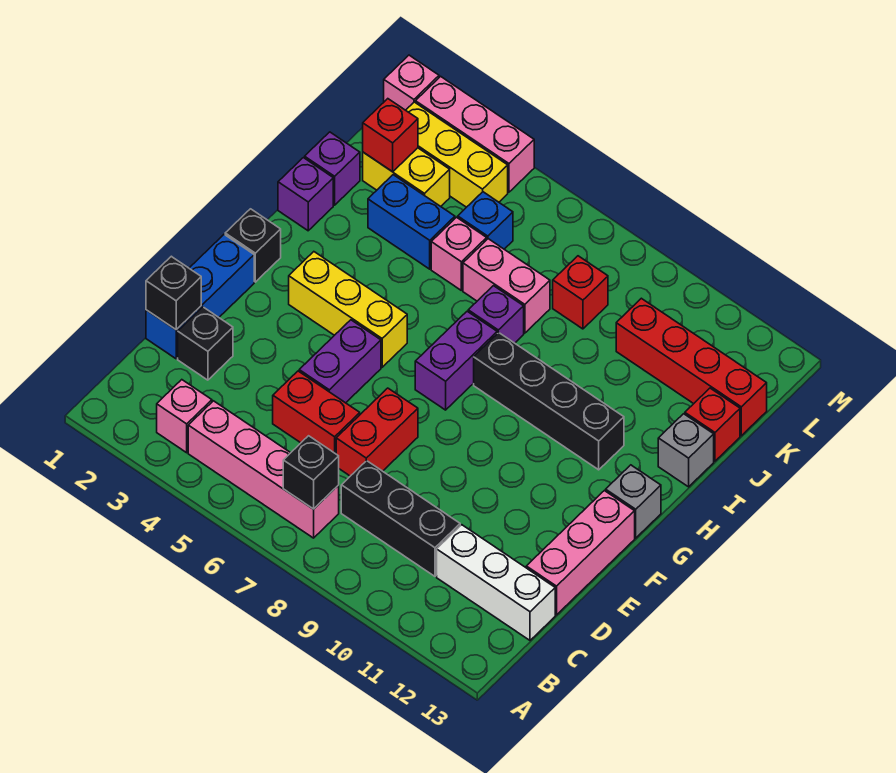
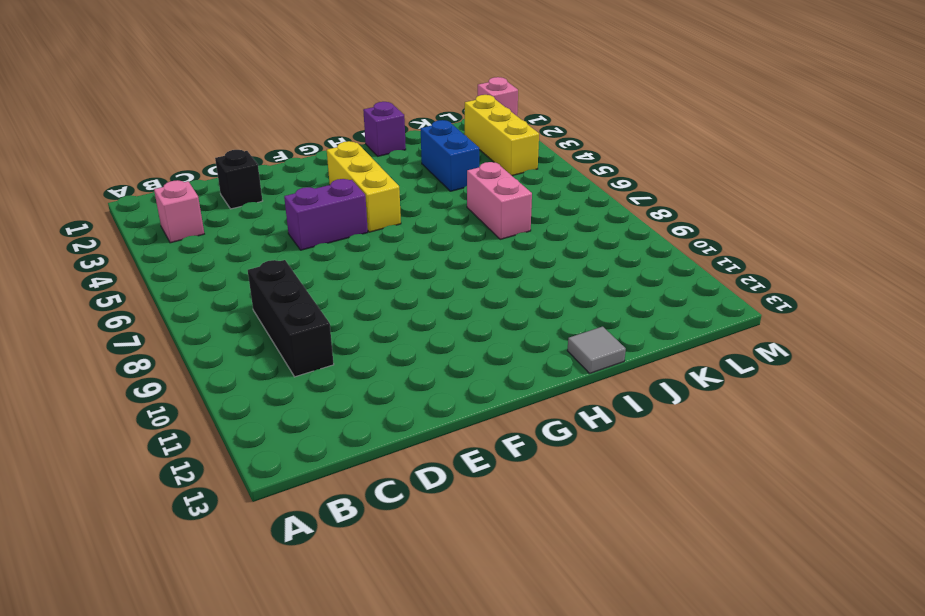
grey tile I13 level 1 -> grey brick I13 level 1
none -> pink brick B4:B7 level 1
none -> white brick C11:C13 level 1
none -> blue brick D1:F1 level 1
none -> red brick D5:D6 level 1

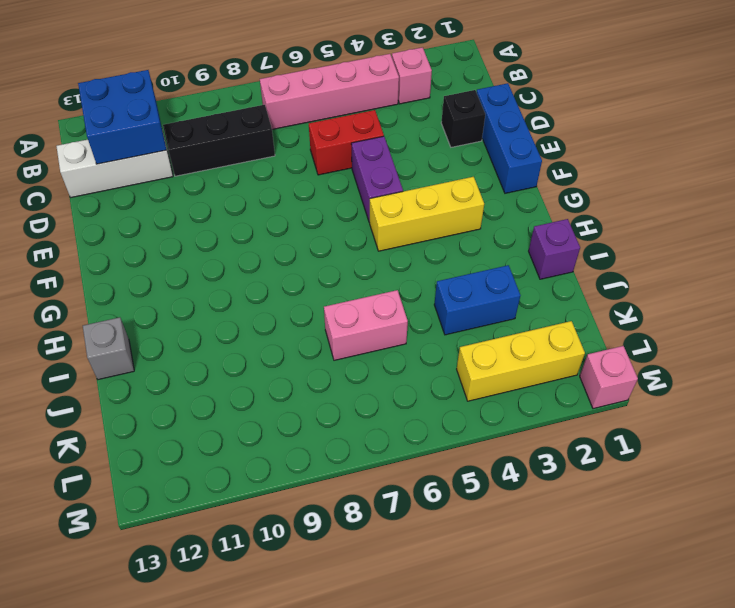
blue brick B11:C12 level 2 -> none
none -> red brick D7:E7 level 1
none -> pink brick D13:F13 level 1
none -> black brick G1 level 1
none -> purple brick G7:H7 level 1

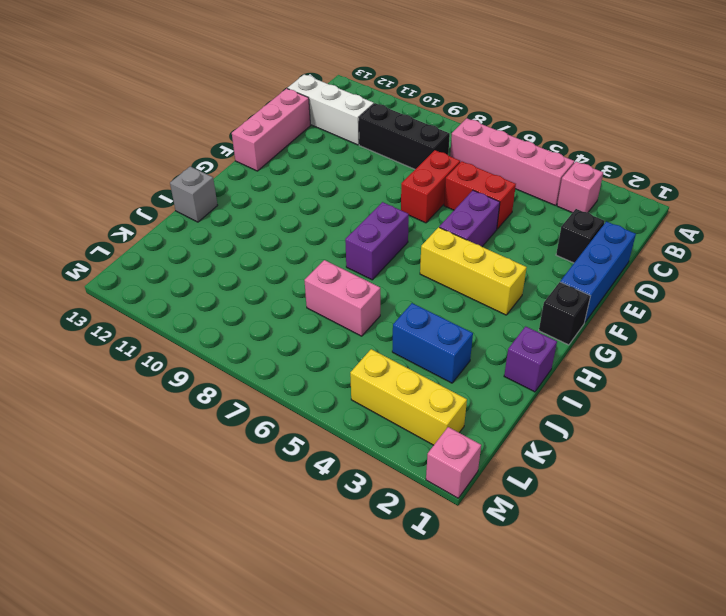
none -> grey brick G13 level 1
none -> black brick H8:H11 level 1
none -> purple brick I7 level 1
none -> purple brick J1 level 1

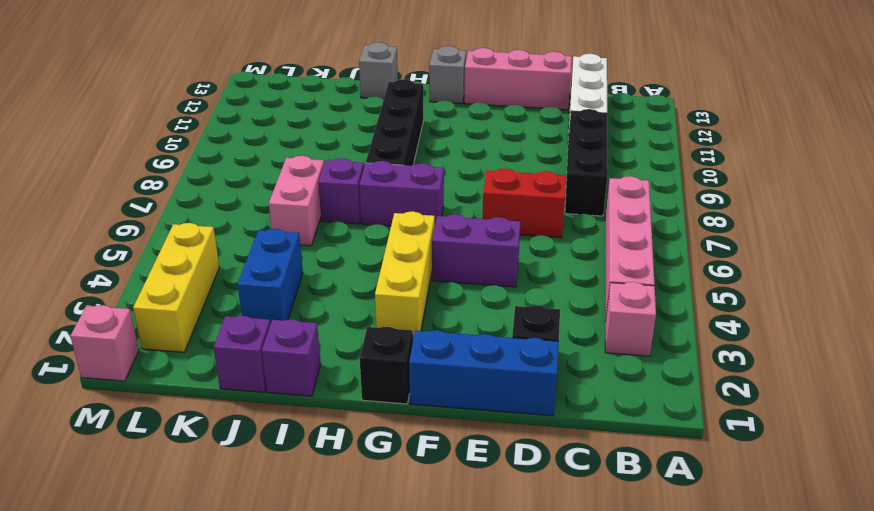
none -> red brick D5:D6 level 1
none -> pink brick J5 level 1
none -> red brick J13 level 1
none -> yellow brick K2:K3 level 1

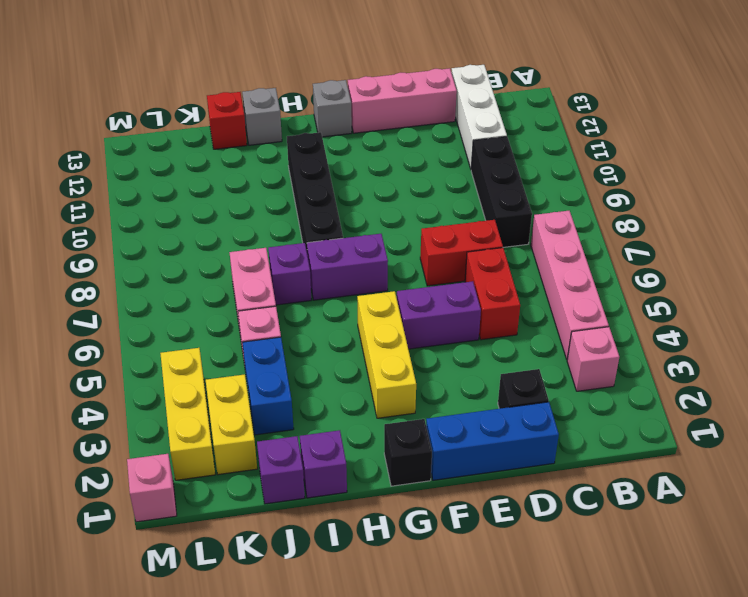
none -> blue brick K5 level 1
none -> red brick K8 level 1
none -> red brick K10:K13 level 1
none -> pink brick M2:M4 level 1

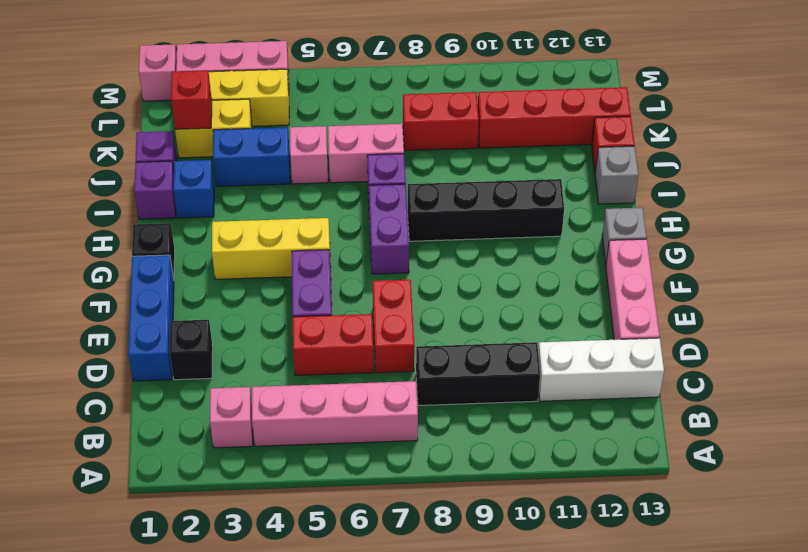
blue brick I2 level 1 -> blue brick K5 level 1
red brick K8:K9 level 1 -> red brick K8 level 1
none -> black brick B7 level 2
none -> black brick D1 level 2

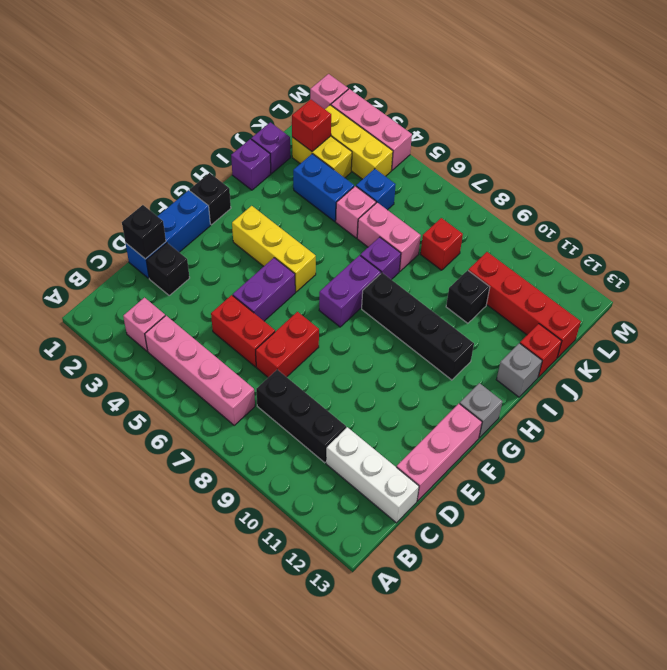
black brick J10 level 1 -> black brick B7 level 2

